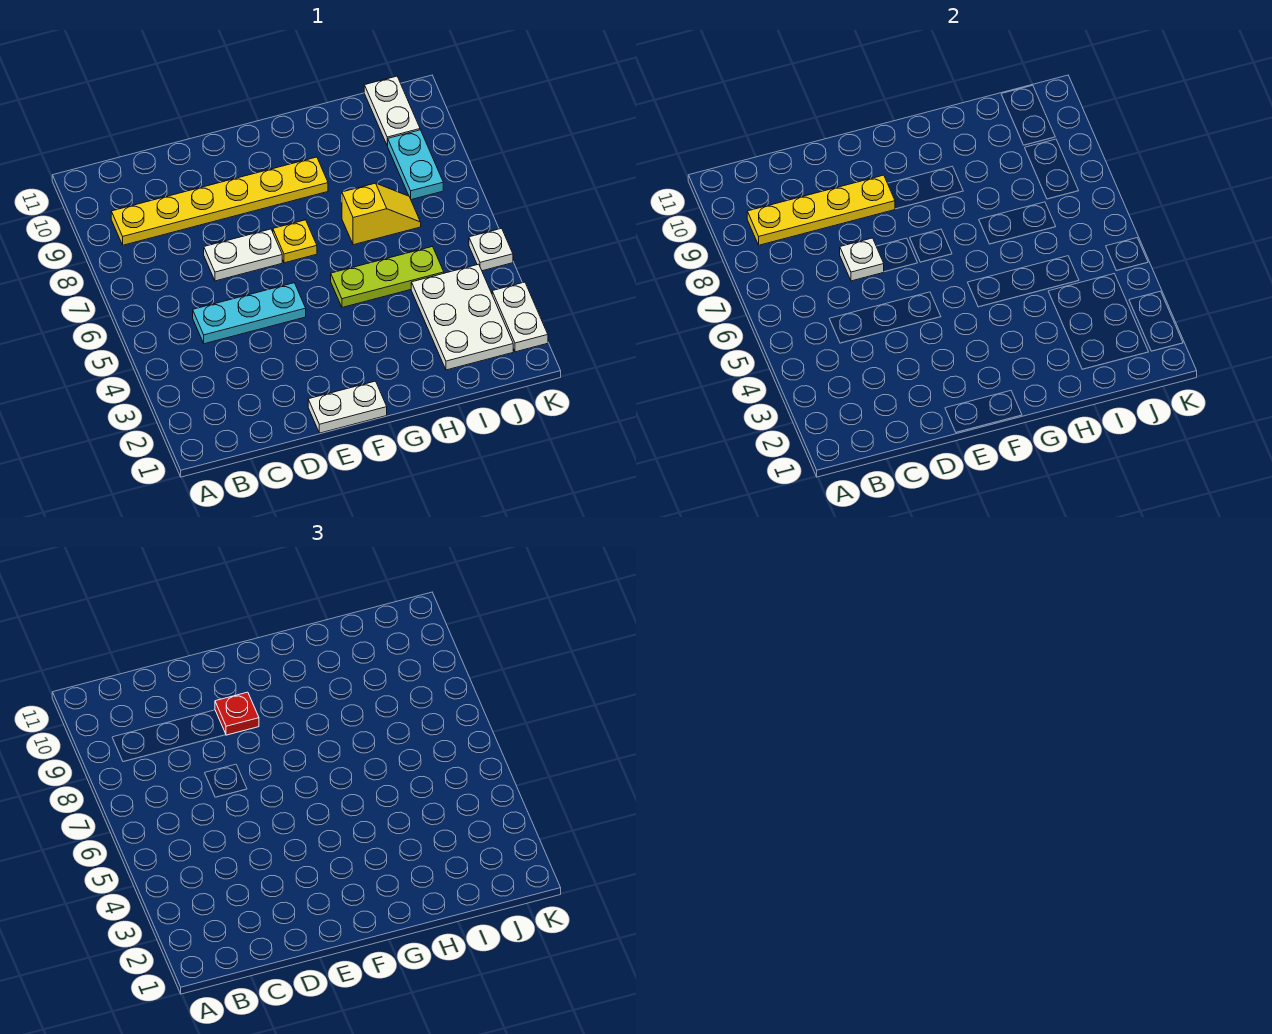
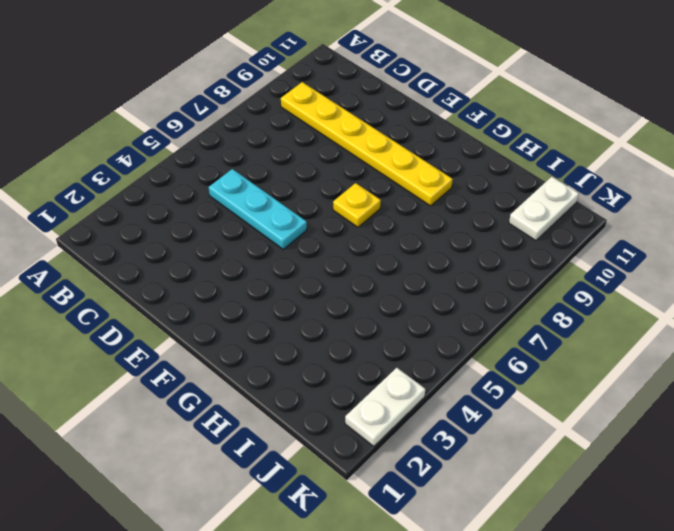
none -> white plate D7:E7 level 1
none -> white plate E1:F1 level 1
none -> lime plate G5:I5 level 1

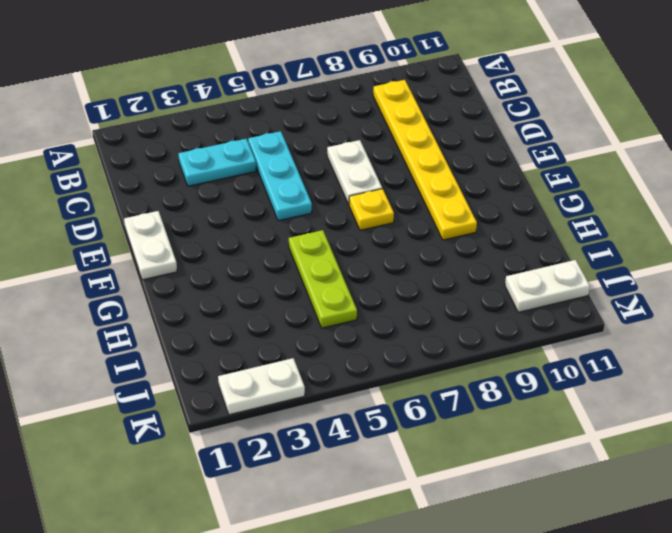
cyan plate C3:C4 level 1 -> cyan plate J8:J9 level 1
none -> yellow slope H7:I7 level 1 top H
none -> white plate I2:J4 level 1
none -> white plate K5 level 1

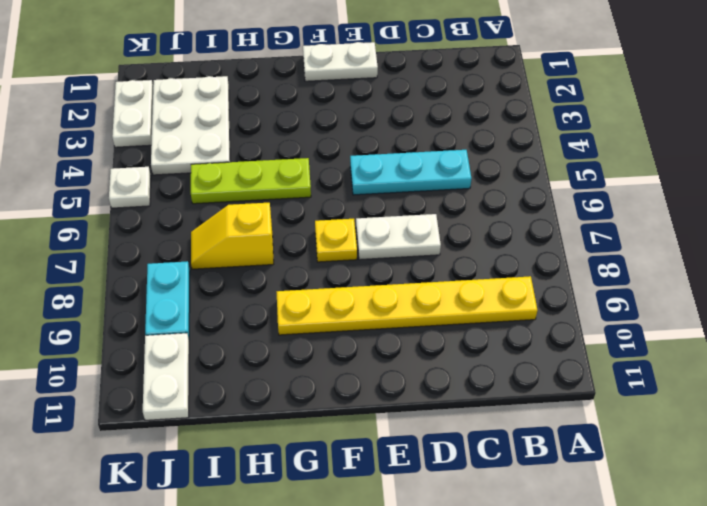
none -> yellow plate B9:E9 level 2
none -> white plate D7 level 2
none -> red plate E9 level 3

